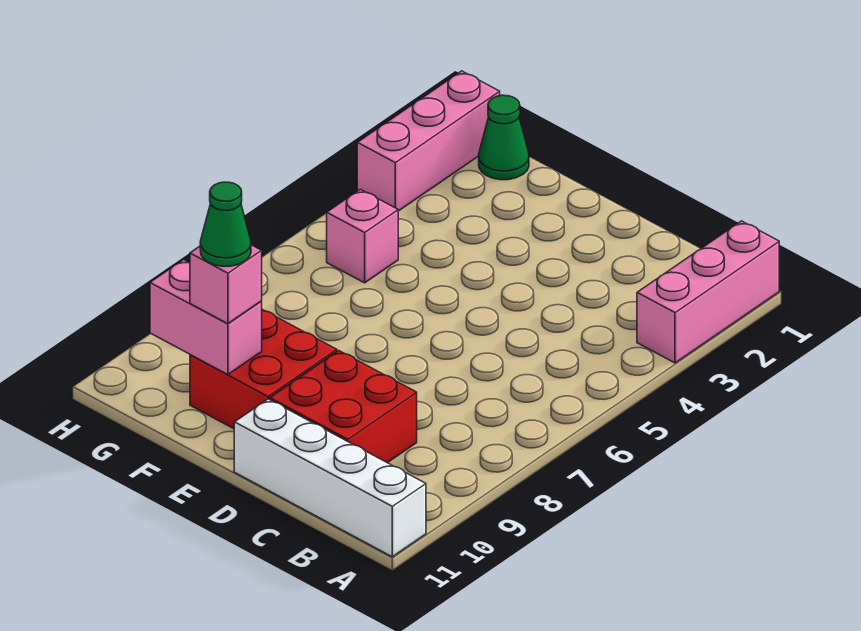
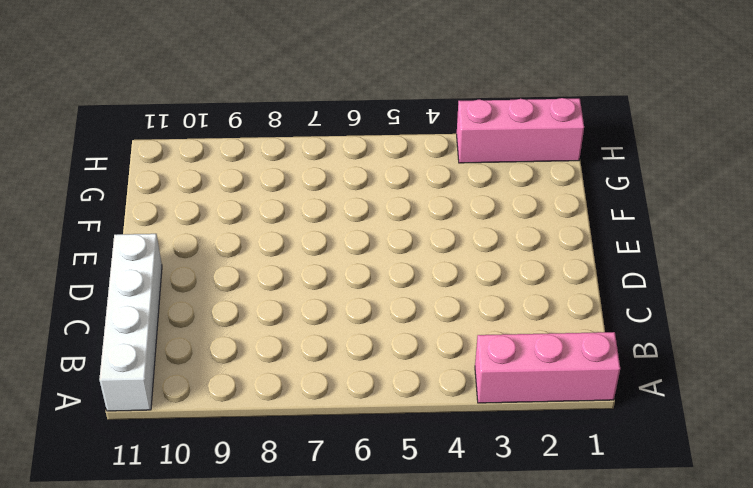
none -> red brick C9:D10 level 1
none -> red brick E9:F10 level 1

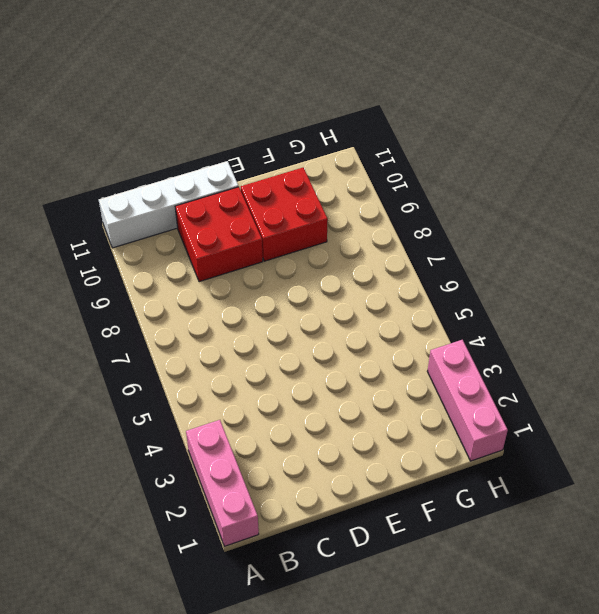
none -> green cone G1 level 1
none -> pink brick G5 level 1

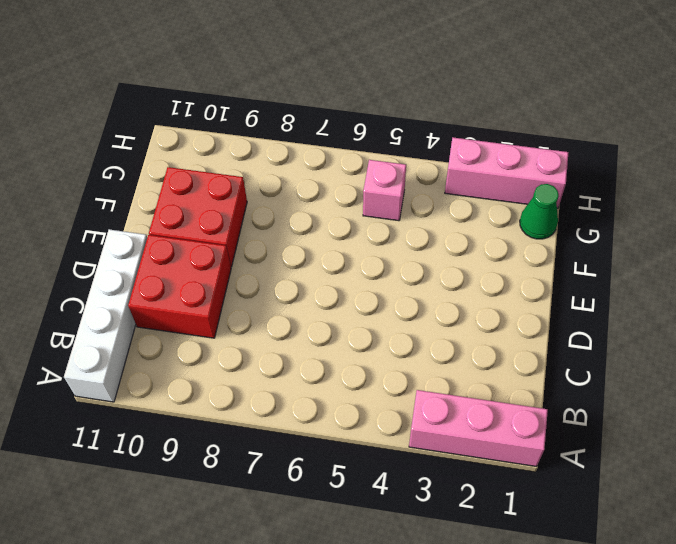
none -> pink brick F10:G10 level 2
none -> pink brick F10 level 3

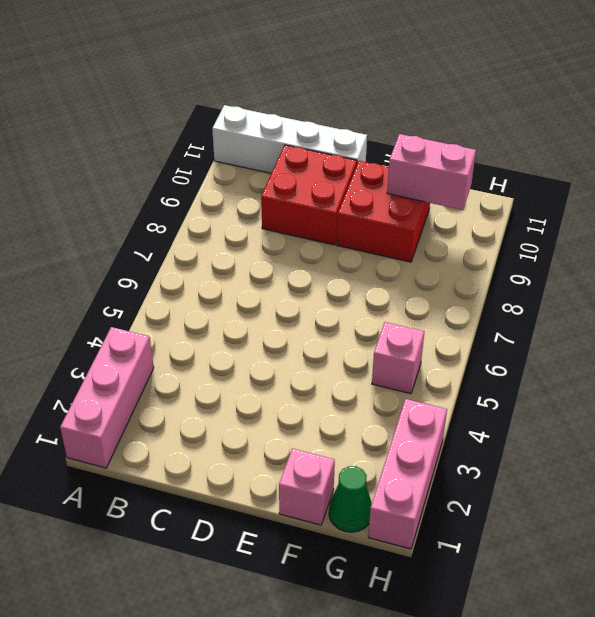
pink brick F1 level 1 -> pink brick F10 level 3
none -> green cone F10 level 4

